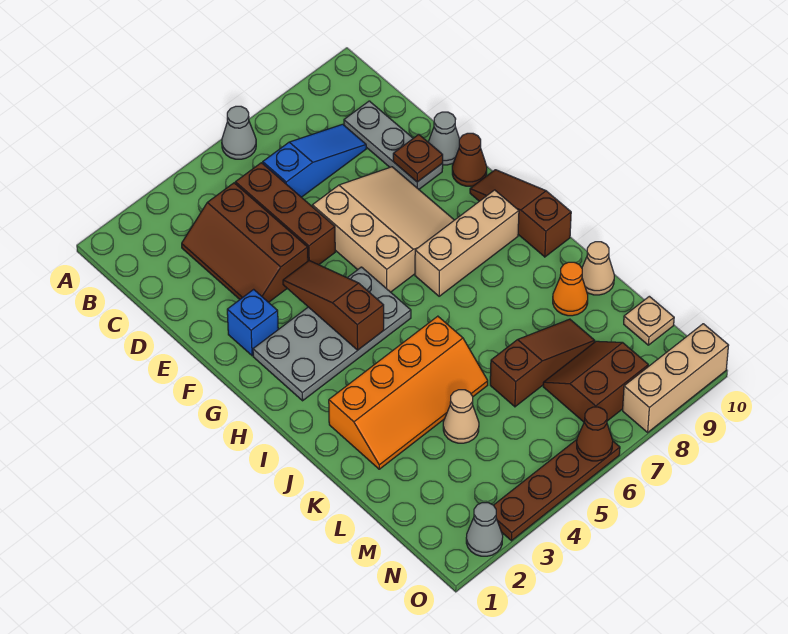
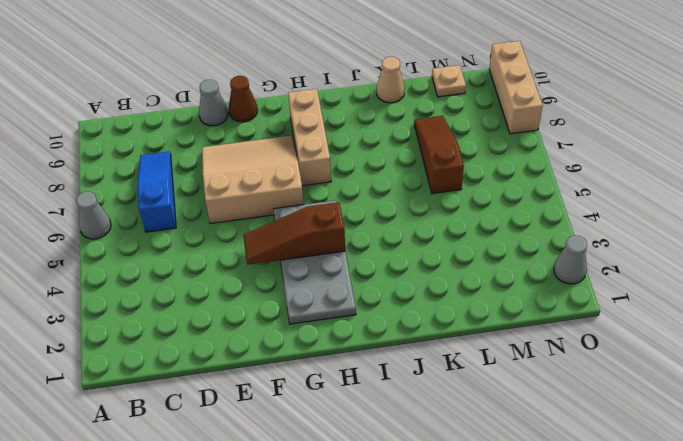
none -> brown slope C3:E4 level 1 top 4
none -> brown brick C5:E5 level 1
none -> grey plate C9:E9 level 1

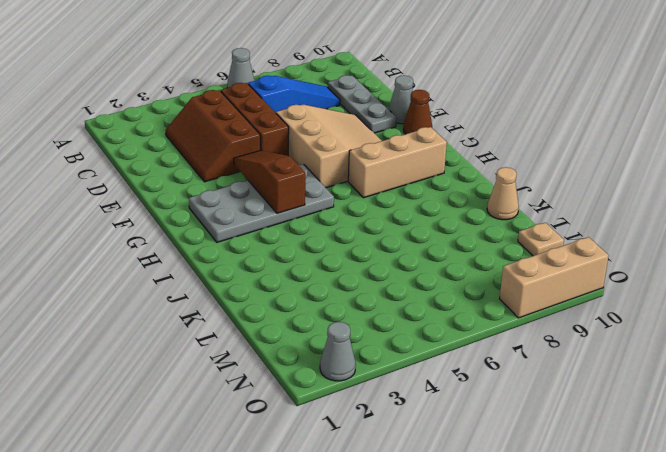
none -> blue brick F2 level 1
none -> brown slope G10:I10 level 1 top I
none -> orange slope J2:K5 level 1 top J

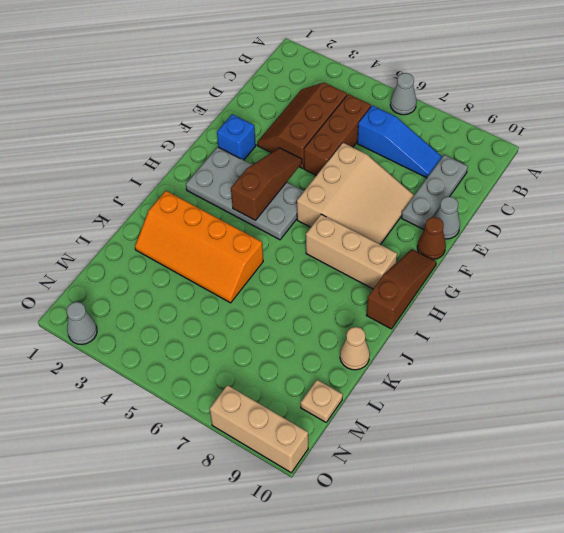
none -> orange cone K9 level 1
none -> tan cone L4 level 1
none -> brown slope L6:L8 level 1 top 6

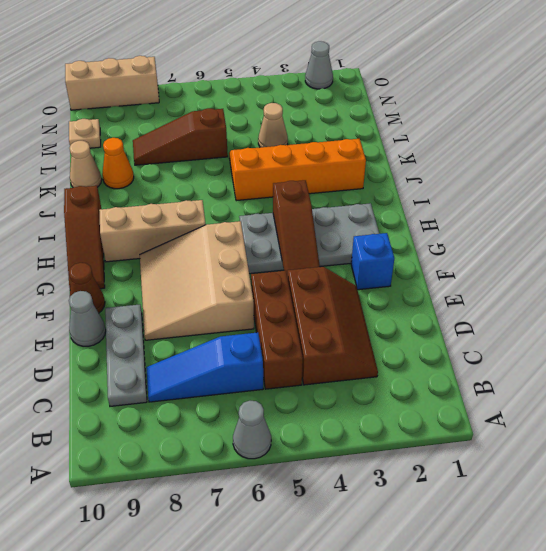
none -> brown slope M7:N8 level 1 top N
none -> brown plate O3:O6 level 1
none -> brown plate E9 level 2

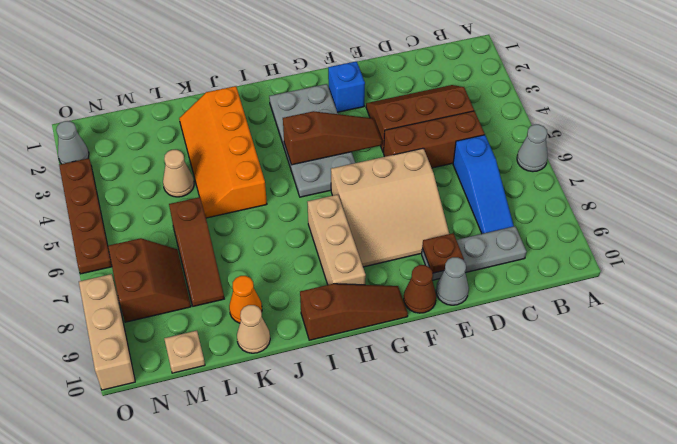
none -> brown cone O6 level 2

